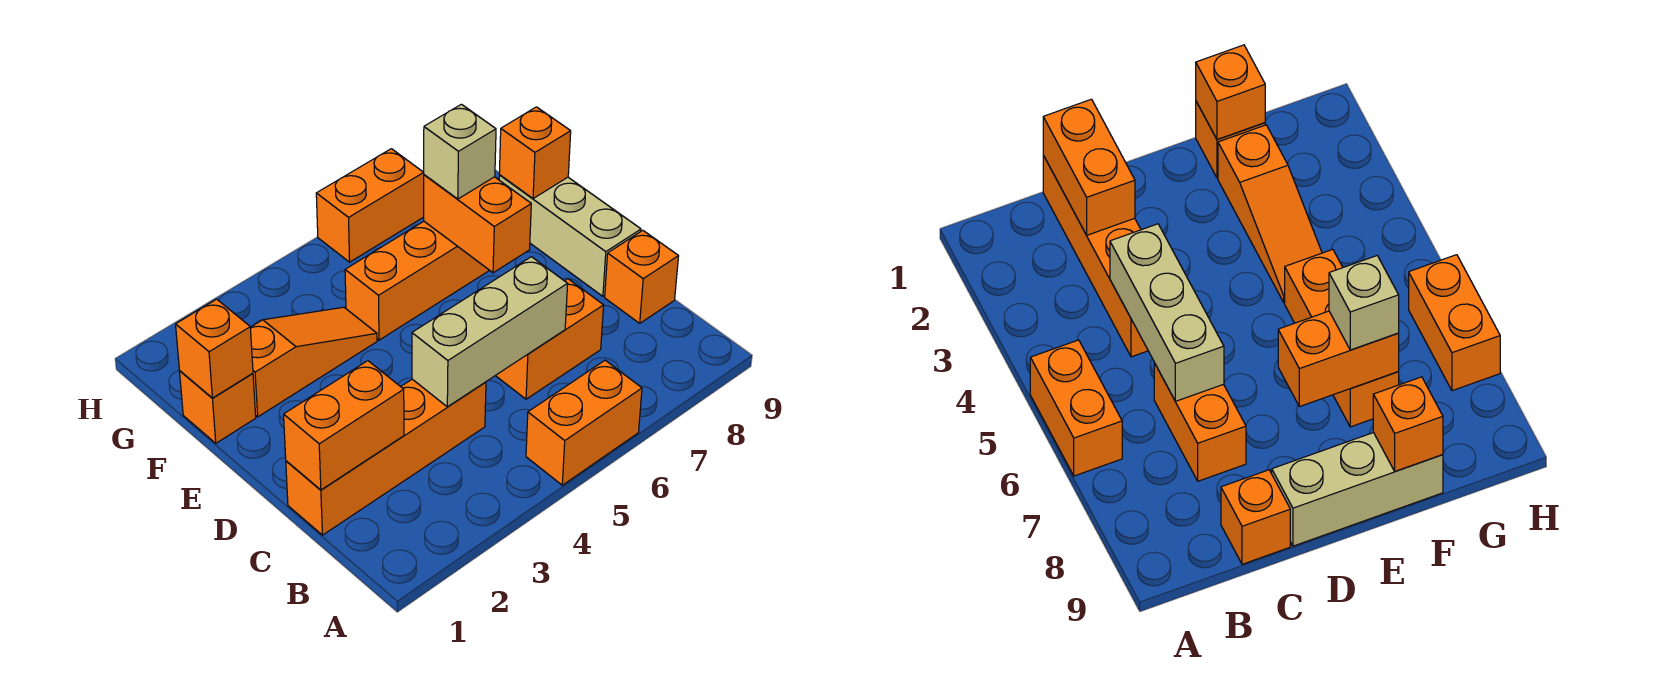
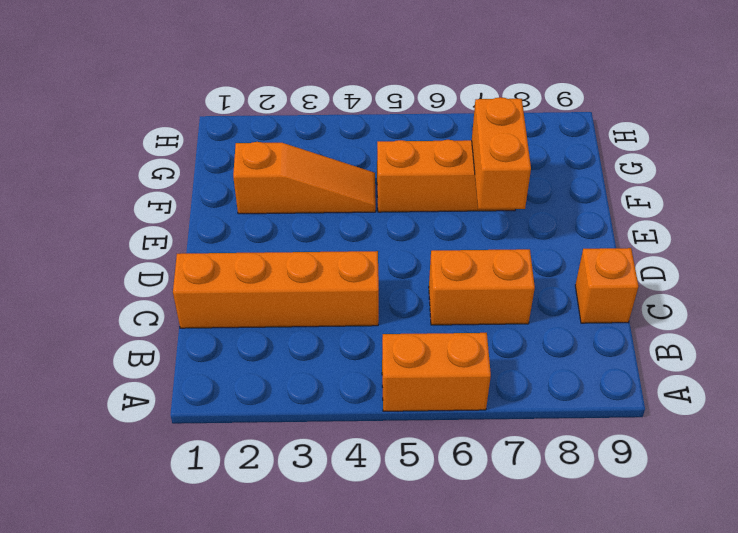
none -> tan brick D9:F9 level 1
none -> orange brick F1 level 1
none -> orange brick H6:H7 level 1

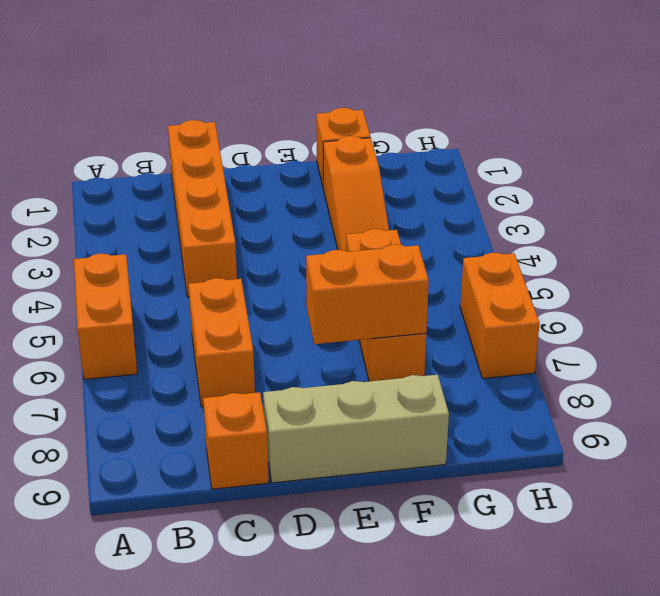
none -> orange brick C1:C2 level 2
none -> tan brick C4:C6 level 2
none -> orange brick F1 level 2

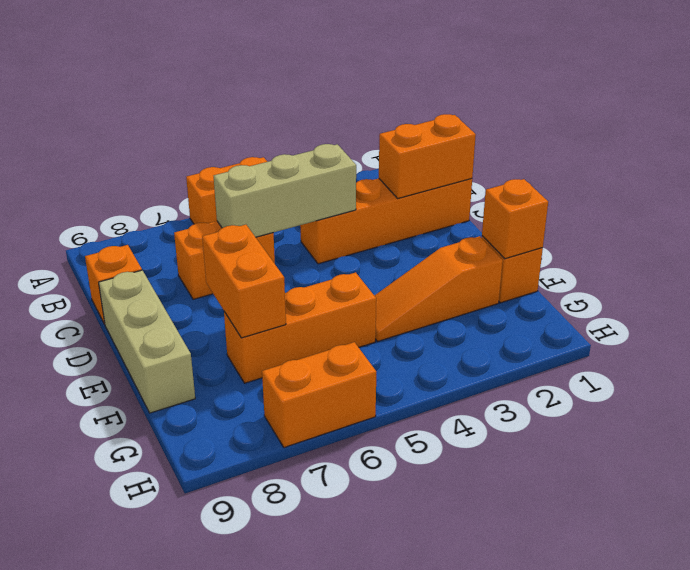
none -> orange brick F9 level 2
none -> tan brick F7 level 3

